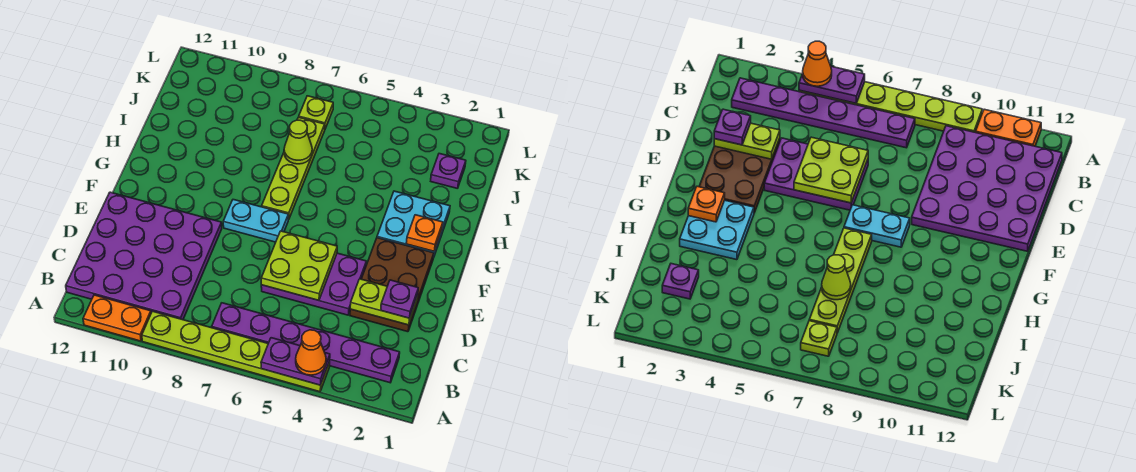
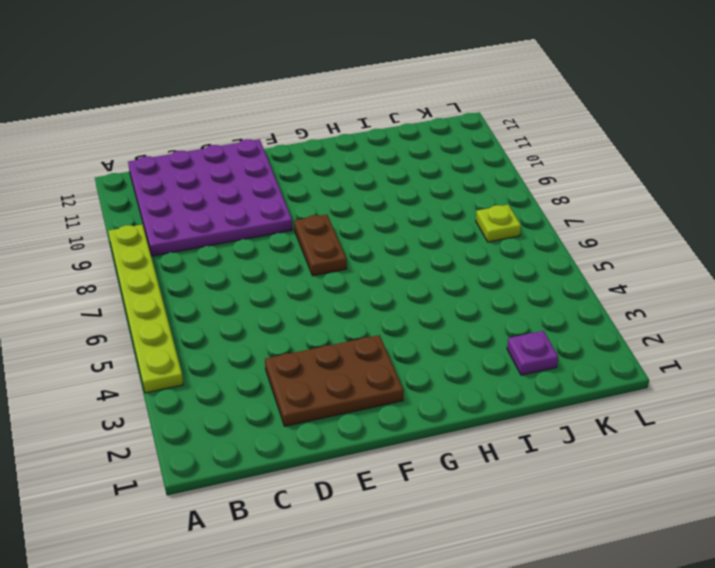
brown plate F7:F8 level 1 -> cyan plate F7:F8 level 1
none -> orange plate A10:A11 level 1
none -> purple plate B2:B7 level 1
none -> purple plate D4:E6 level 1

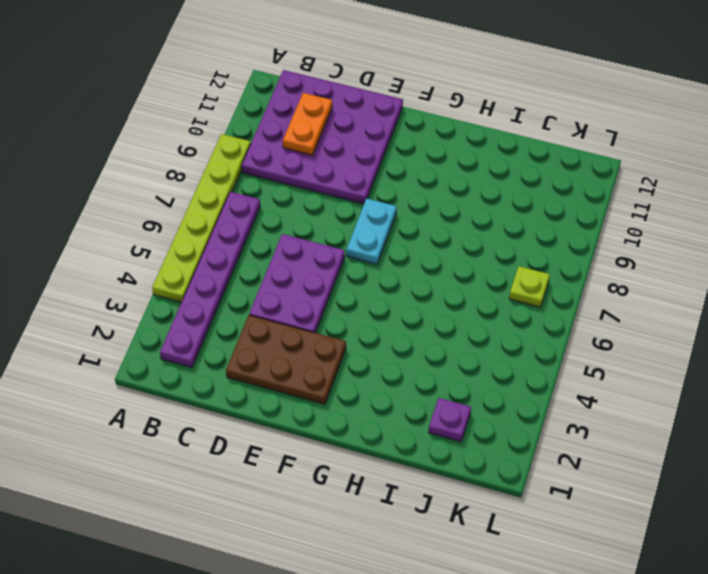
orange plate C10:C11 level 2 -> orange plate A10:A11 level 1
none -> cyan plate G2:H3 level 1
none -> lime plate G7:J7 level 1
none -> purple plate A4:A5 level 2

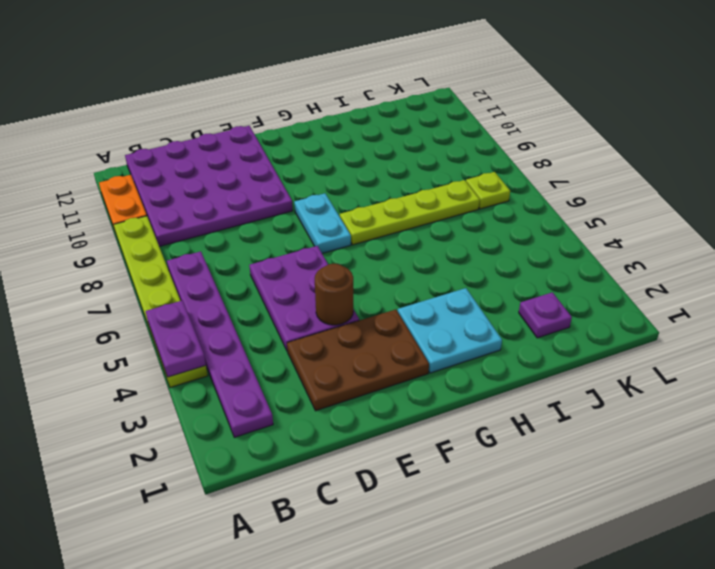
brown round brick E4 level 2 -> none
none -> lime plate D2:D3 level 2
none -> lime plate D5:E6 level 2
none -> orange plate G2 level 2

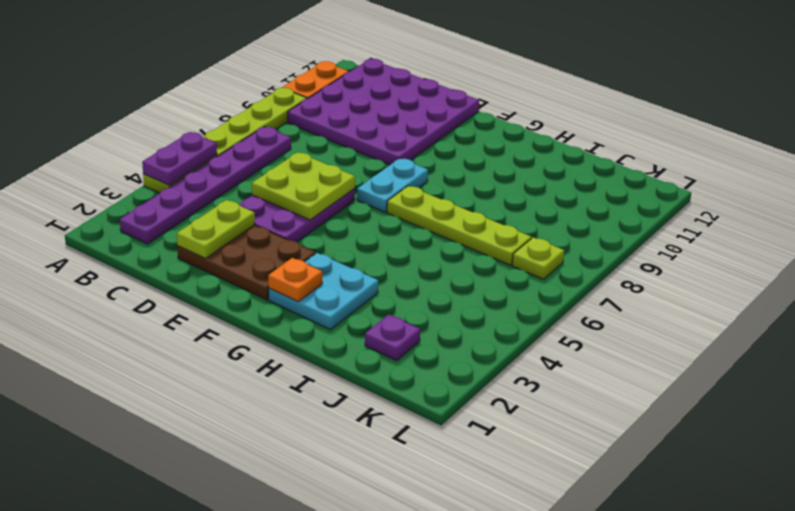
none -> lime cone I7 level 2
none -> orange cone A4 level 3
none -> purple plate D2 level 3

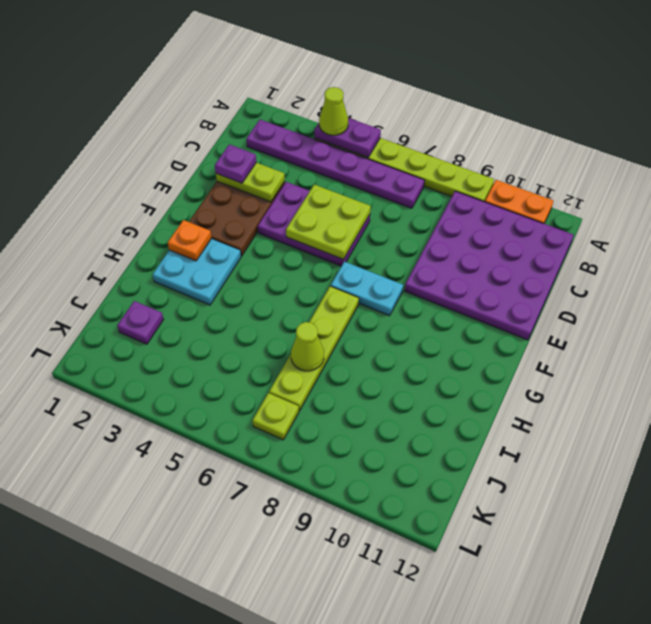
lime cone A4 level 3 -> orange cone A4 level 3

